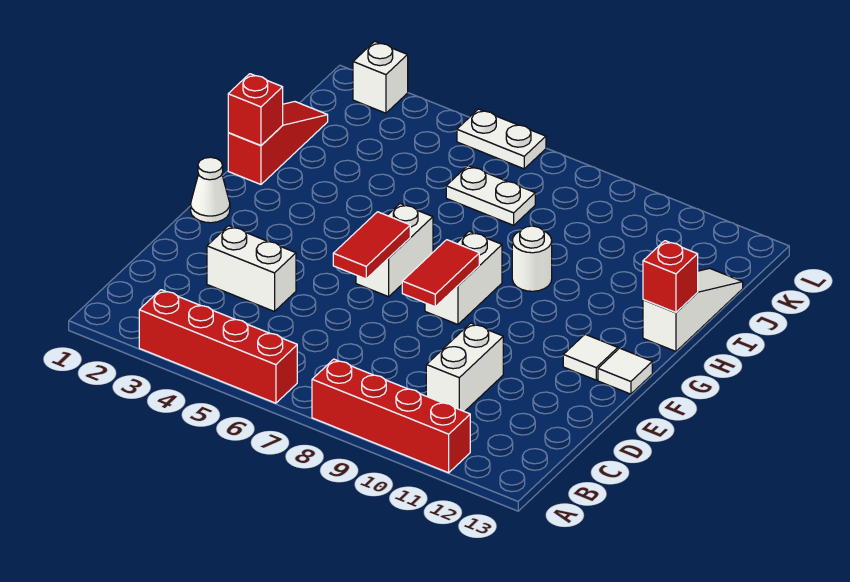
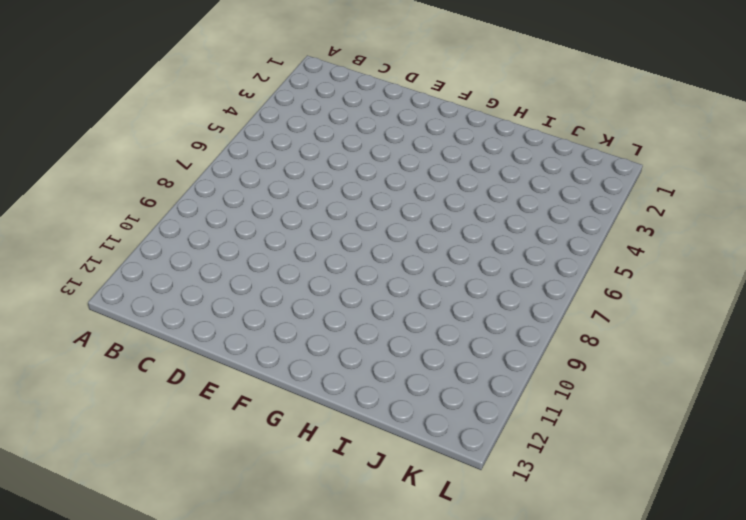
none -> red brick A3:A6 level 1
none -> red brick A8:A11 level 1
none -> white brick C10:D10 level 1

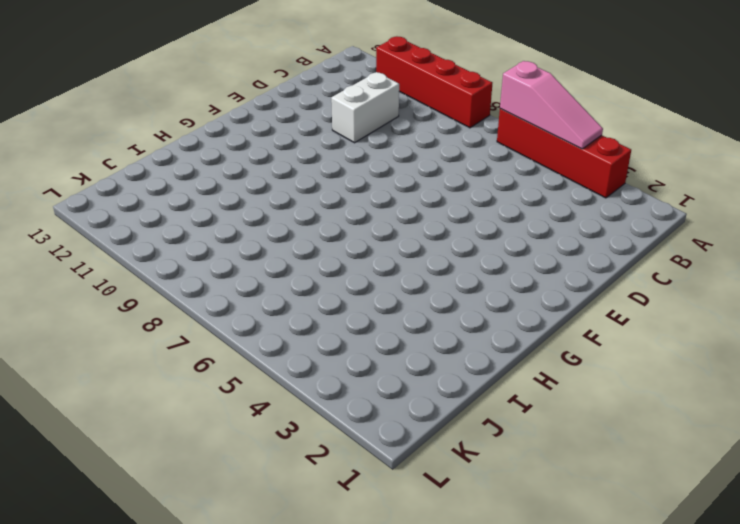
pink slope A4:A6 level 2 top 6 -> none
none -> white brick D3:D4 level 1
none -> white cone F1 level 1
none -> white brick F6:G6 level 1

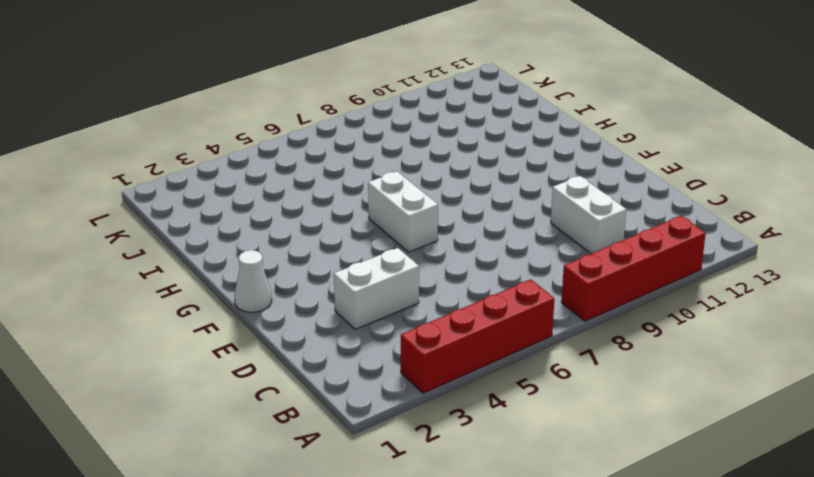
none -> white brick F8:G8 level 1
none -> white tile F12 level 1
none -> white tile F13 level 1

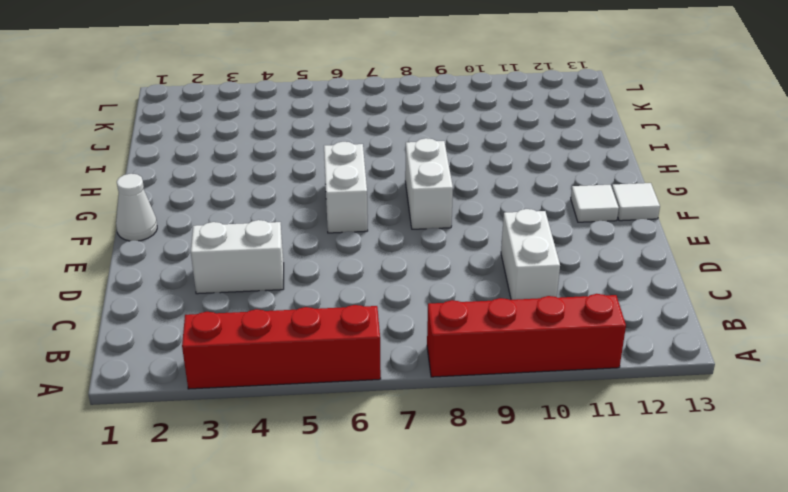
none -> red slope H1:J1 level 1 top H
none -> white round brick H9 level 1
none -> white slope H13:J13 level 1 top H

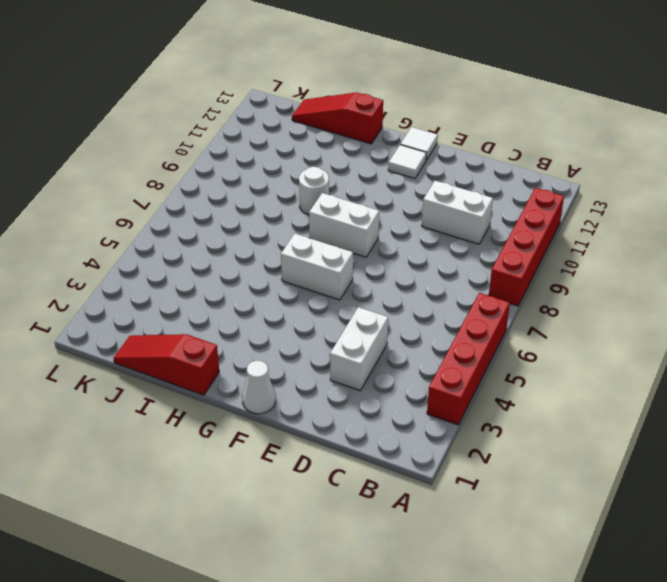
red slope H13:J13 level 1 top H -> white slope H13:J13 level 1 top H
none -> white plate J6:J7 level 1
none -> white brick L2 level 1
none -> white plate L5:L6 level 1

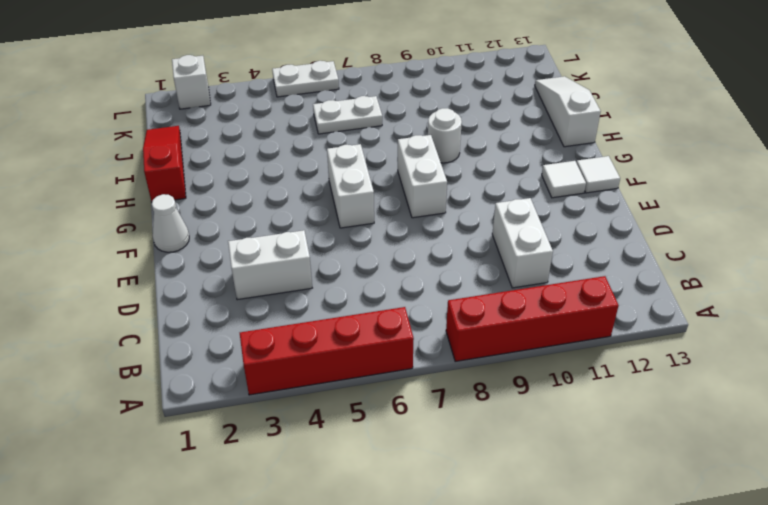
none -> red tile E6:F6 level 2
none -> red tile E8:F8 level 2
none -> red brick H1 level 2

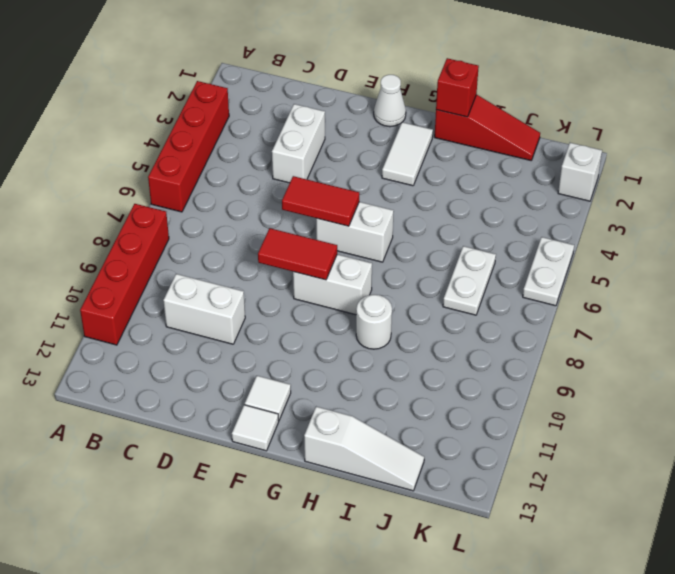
white tile G2:G3 level 1 -> none
none -> red brick H13 level 2

